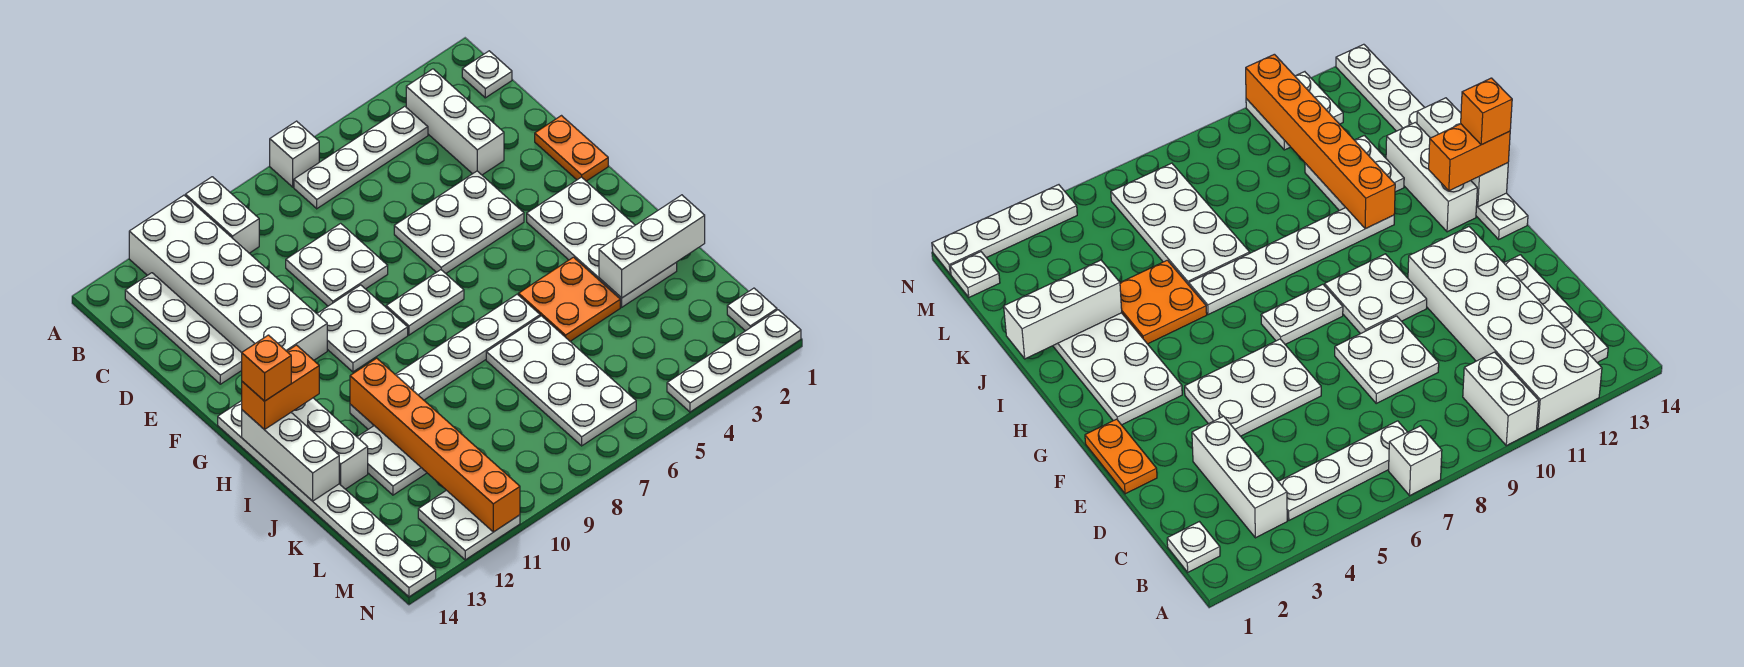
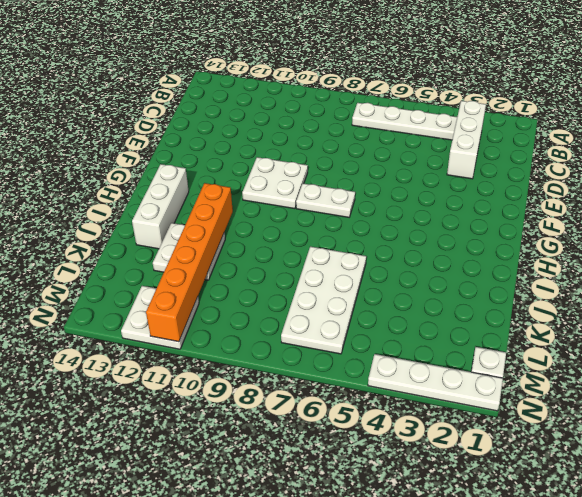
none -> white brick A7 level 1
none -> white brick A10:B10 level 1
none -> white brick A11:F12 level 1

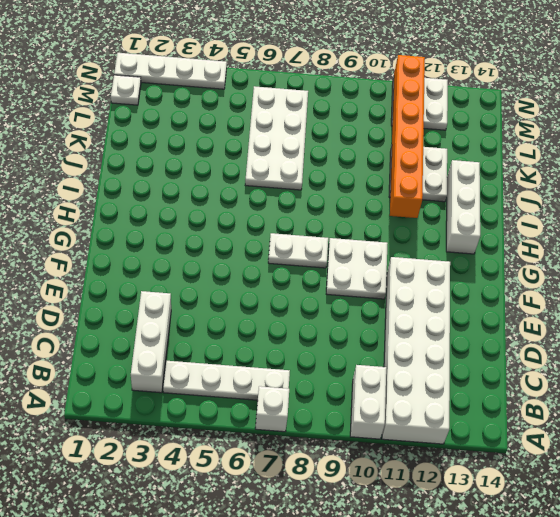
none -> white plate B1 level 1
none -> white plate B13:E13 level 1
none -> white plate D8:E9 level 1

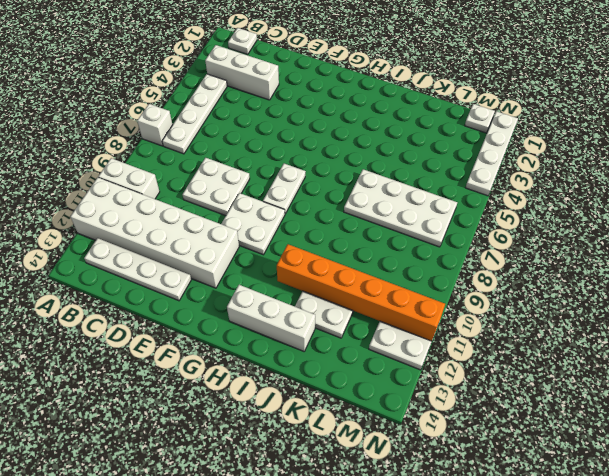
none -> orange plate E1:F1 level 1
none -> white plate E4:F6 level 1
none -> white plate G2:J3 level 1

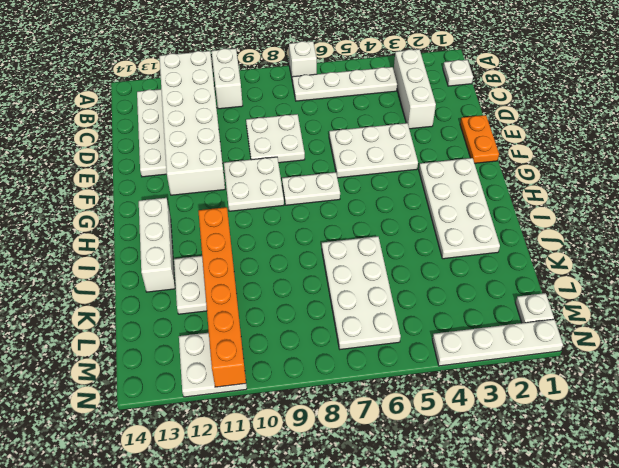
none -> white plate G14:N14 level 1
none -> orange plate I4:J5 level 1
none -> white plate I6:I11 level 1

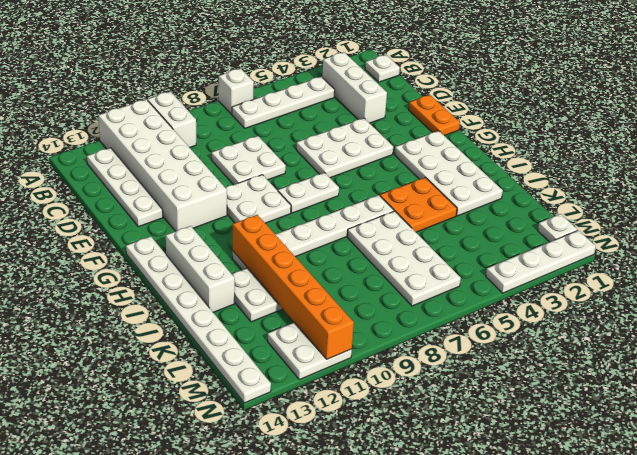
none -> white brick H14:J14 level 2
none -> white brick J1:J3 level 2
none -> orange brick H13:H14 level 3

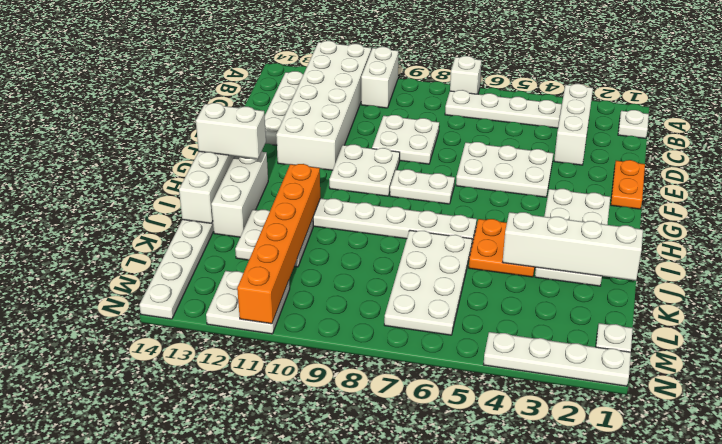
white brick H13:H14 level 3 -> orange brick H13:H14 level 3
white brick J1:J4 level 2 -> white brick J1:J3 level 2
none -> orange brick H14 level 4

